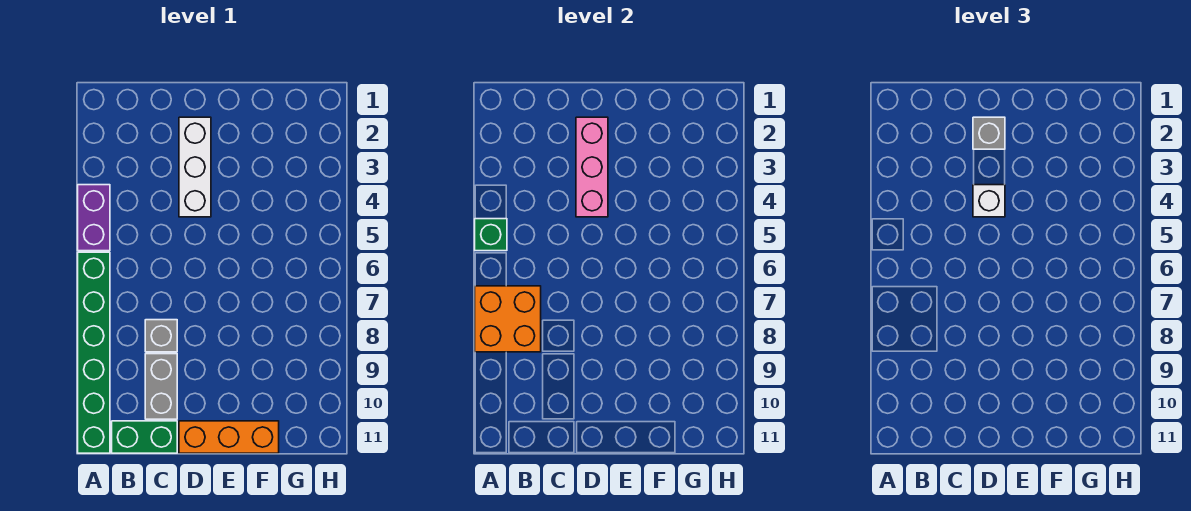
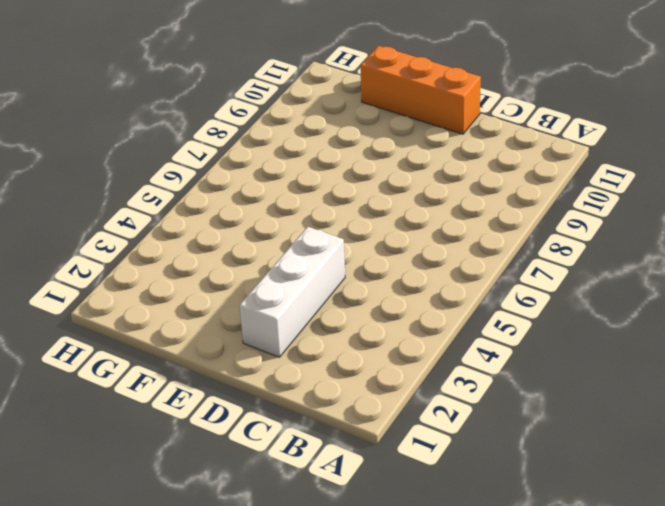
none -> purple brick A4:A5 level 1
none -> green brick A6:A11 level 1
none -> green brick B11:C11 level 1

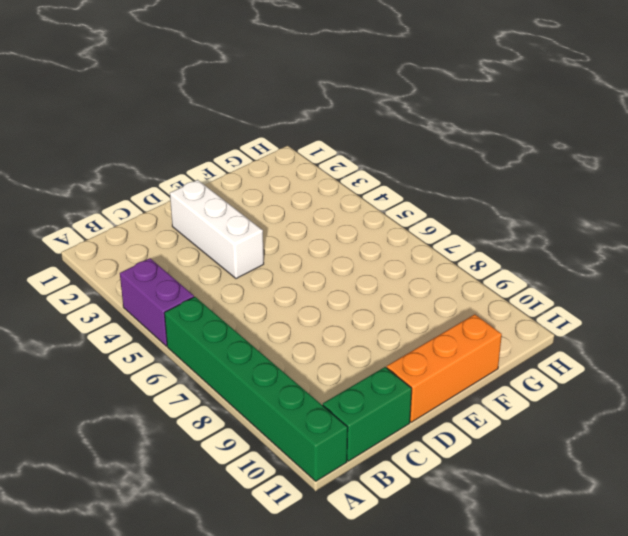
none -> grey brick C8 level 1
none -> grey brick C9:C10 level 1
none -> green brick A5 level 2

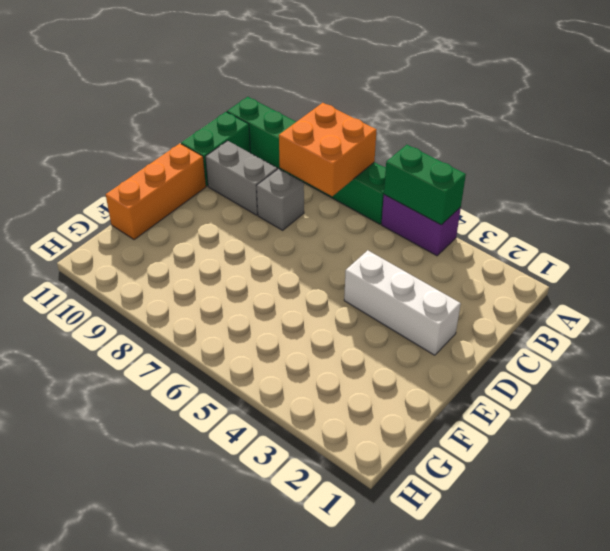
green brick A4:A5 level 2 -> green brick A5 level 2
none -> pink brick D2:D4 level 2
none -> grey brick D2 level 3
none -> white brick D4 level 3

